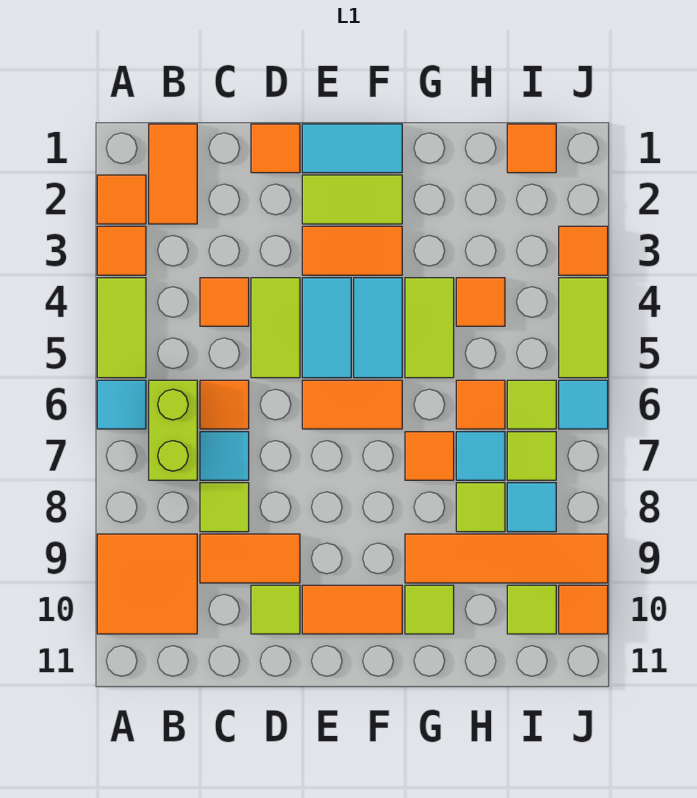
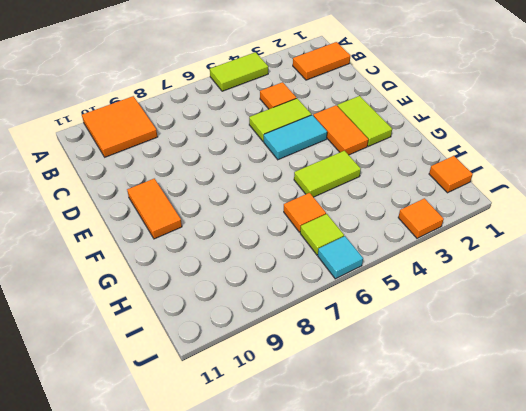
none -> orange tile A2 level 1
none -> orange tile A3 level 1
none -> cyan tile A6 level 1
none -> lime brick B6:B7 level 1

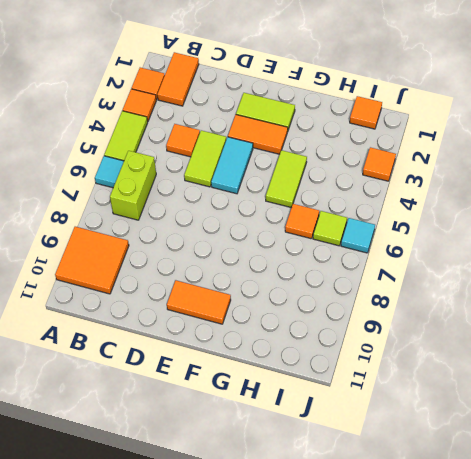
none -> orange tile C6 level 1
none -> cyan tile C7 level 1
none -> lime tile C8 level 1
none -> orange tile C9:D9 level 1

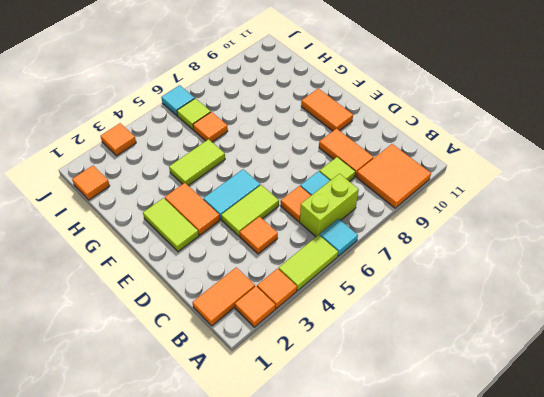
none -> orange tile D1 level 1
none -> lime tile D10 level 1
none -> cyan tile E1:F1 level 1
none -> orange tile E6:F6 level 1

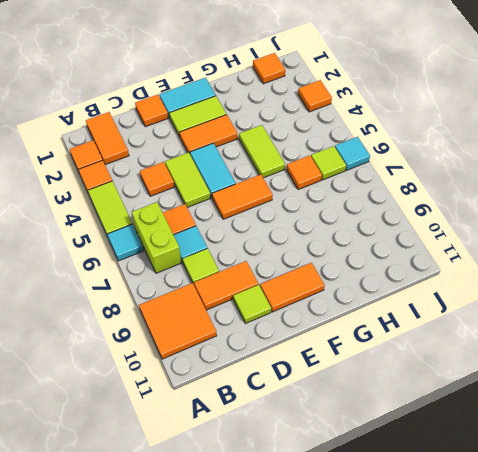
none -> cyan tile F4:F5 level 1
none -> orange tile G7 level 1
none -> orange tile G9:J9 level 1
none -> lime tile G10 level 1

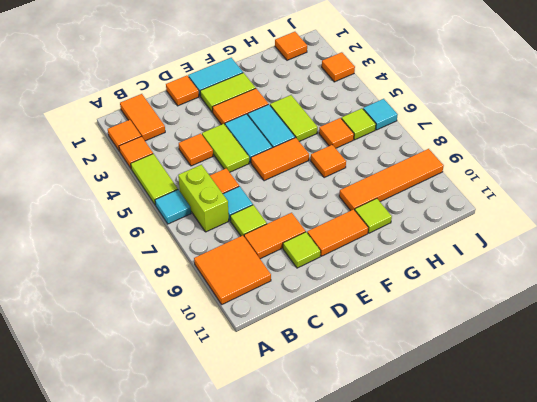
none -> orange tile H4 level 1
none -> cyan tile H7 level 1
none -> lime tile H8 level 1
none -> lime tile I7 level 1

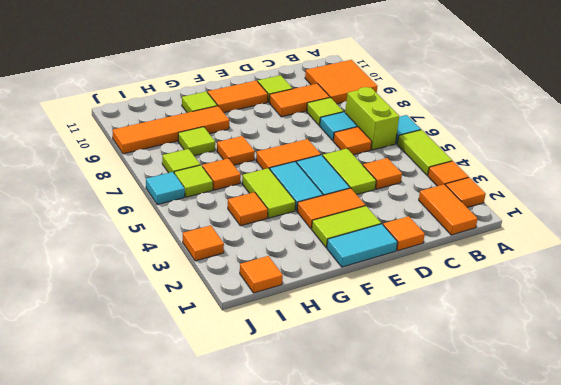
none -> cyan tile H7 level 1
none -> cyan tile I8 level 1
none -> lime tile I10 level 1
none -> lime tile J4:J5 level 1

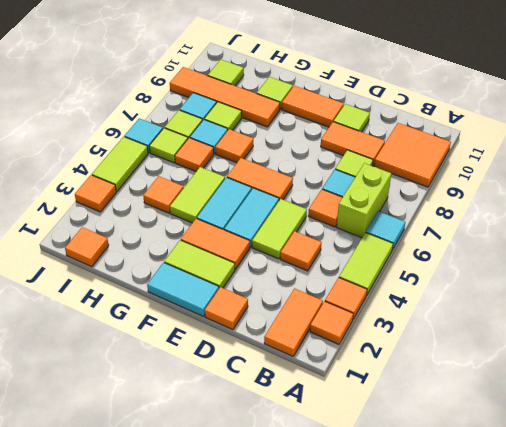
none -> orange tile J10 level 1

